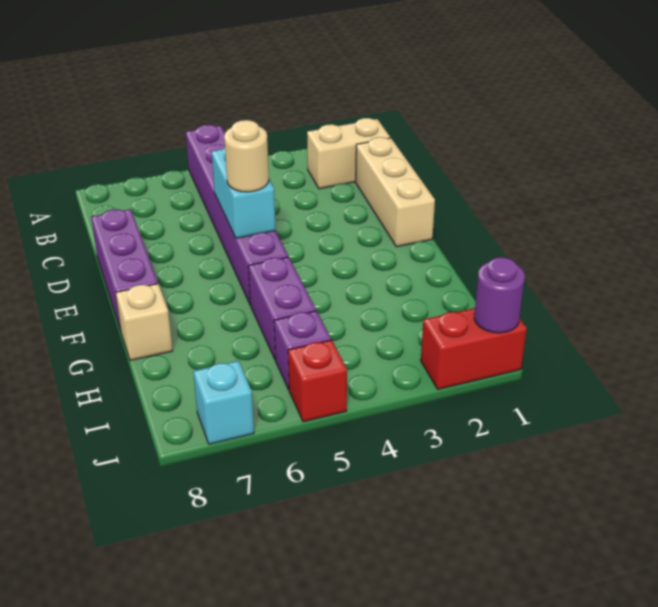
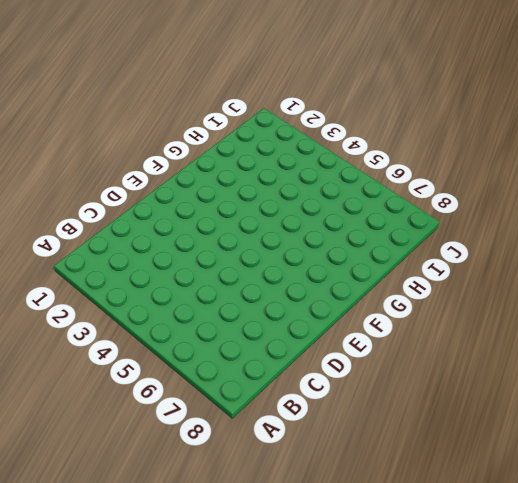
none -> purple brick A5:F5 level 1
none -> tan brick B1:B2 level 1
none -> tan brick C1:E1 level 1

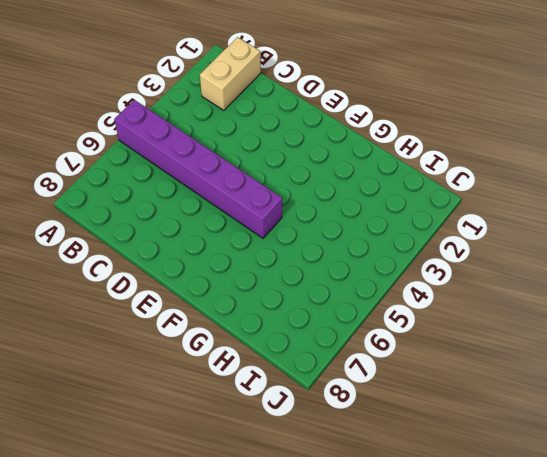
none -> tan brick C1:E1 level 1
none -> purple brick D8:F8 level 1
none -> purple brick G5:H5 level 1

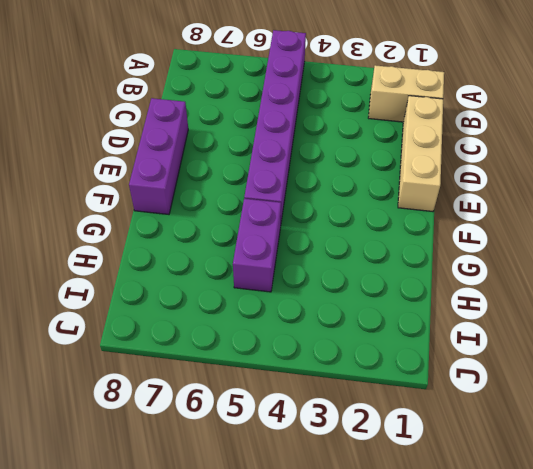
none -> tan brick G8 level 1
none -> purple brick I5 level 1
none -> red brick J1:J2 level 1

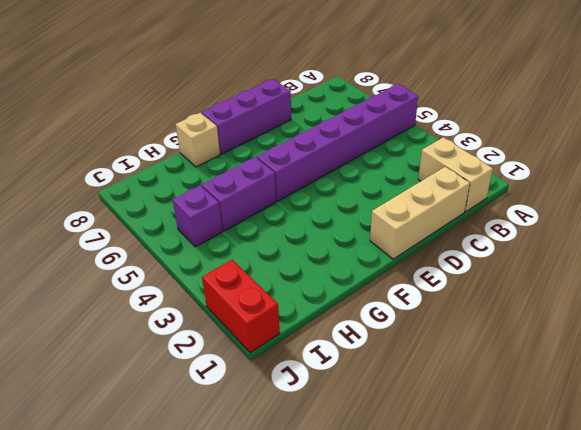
none -> red brick J5 level 1
none -> cyan brick J7 level 1
none -> cyan brick D5:E5 level 2

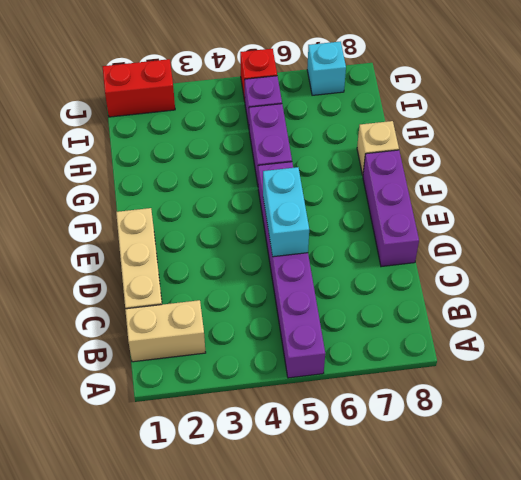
none -> purple round brick J1 level 2
none -> tan round brick E5 level 3

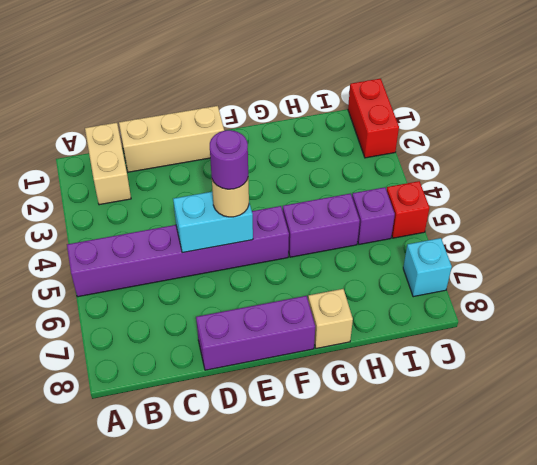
purple round brick E5 level 4 -> purple round brick J1 level 2

